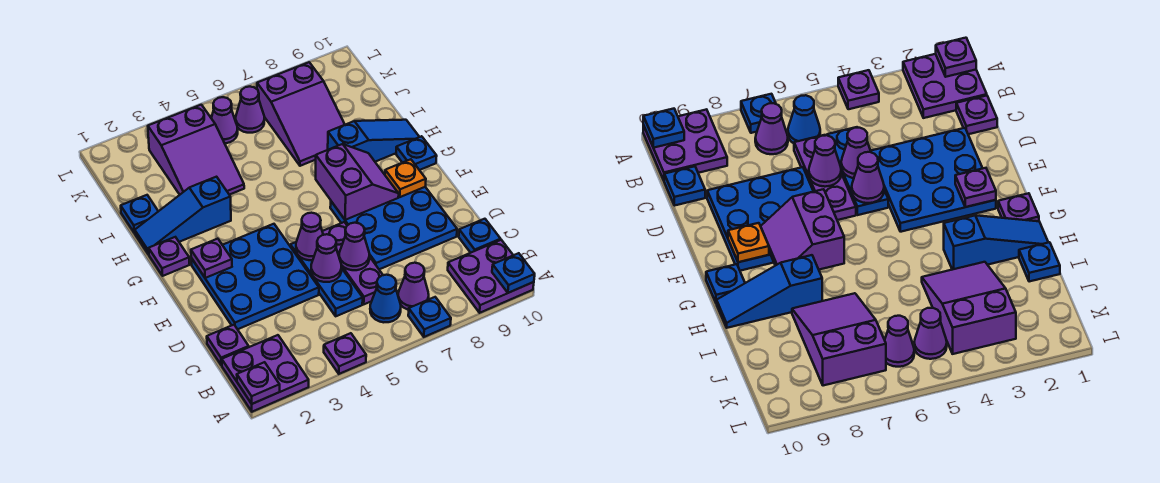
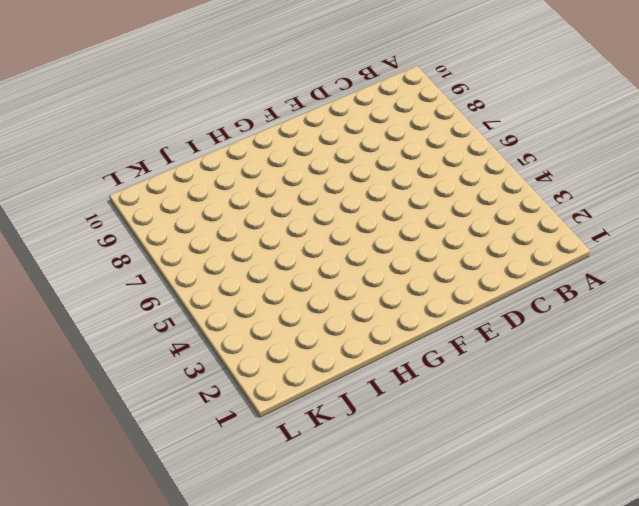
none -> purple plate A1:B2 level 1
none -> purple plate A4 level 1
none -> blue plate A7 level 1

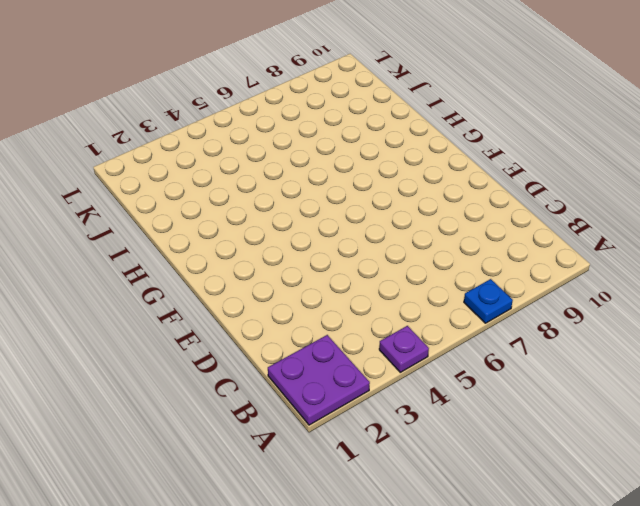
none -> purple plate A9:B10 level 1
none -> blue cone B6 level 1
none -> purple cone B7 level 1

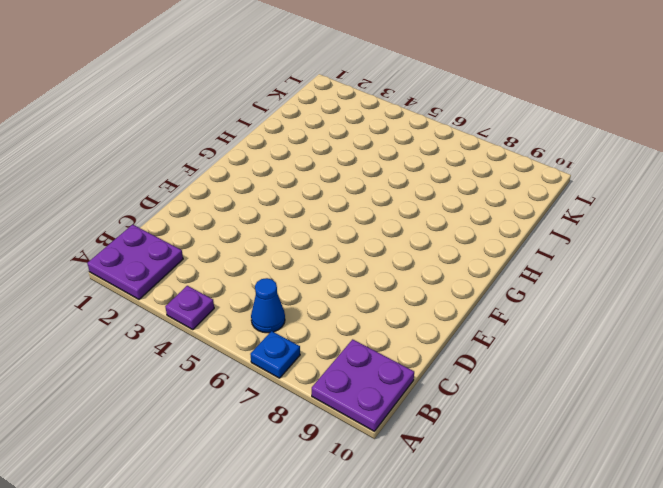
none -> purple cone B7 level 1
none -> purple plate C1 level 1
none -> blue plate C5:E5 level 1

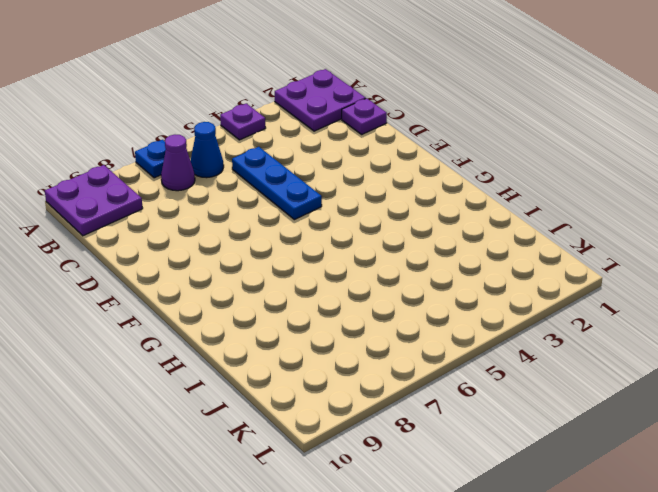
none -> purple plate C6:E6 level 1
none -> blue plate C10 level 1
none -> blue plate D2:F4 level 1

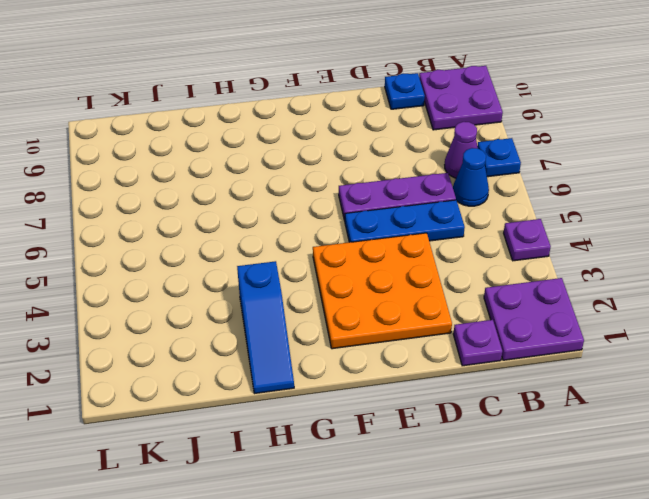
orange plate D2:F4 level 1 -> blue plate D2:F4 level 1
none -> blue plate D7:F9 level 1
none -> purple plate G1 level 1
none -> blue plate G10 level 1

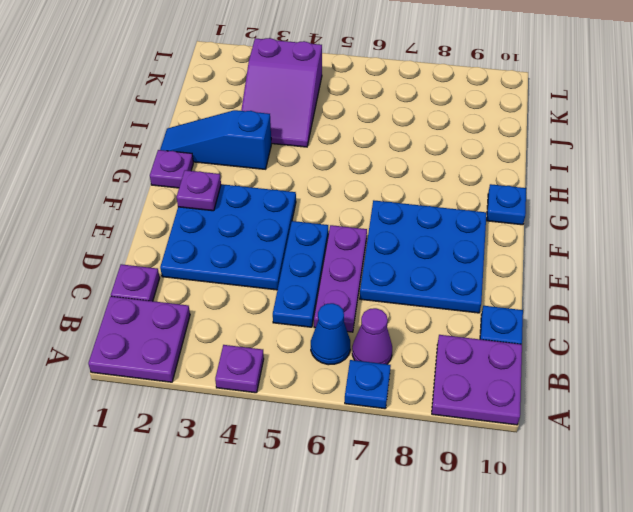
none -> blue slope H8:H10 level 1 top 8
none -> blue plate I1 level 1
none -> purple slope I7:K8 level 1 top K

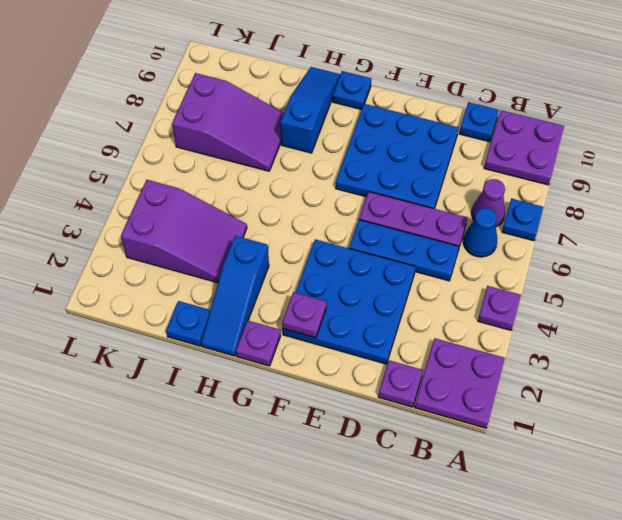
none -> purple cone K5 level 1
none -> purple cone K6 level 1
none -> purple plate A1 level 2

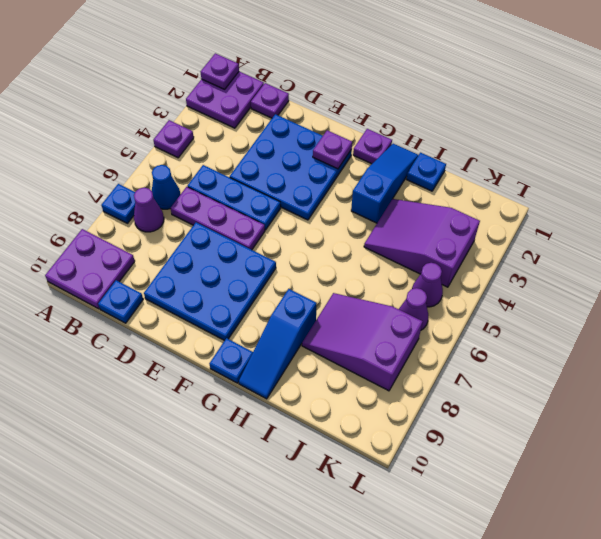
none -> blue plate A10 level 2
none -> purple cone D5 level 2
none -> purple cone D6 level 2

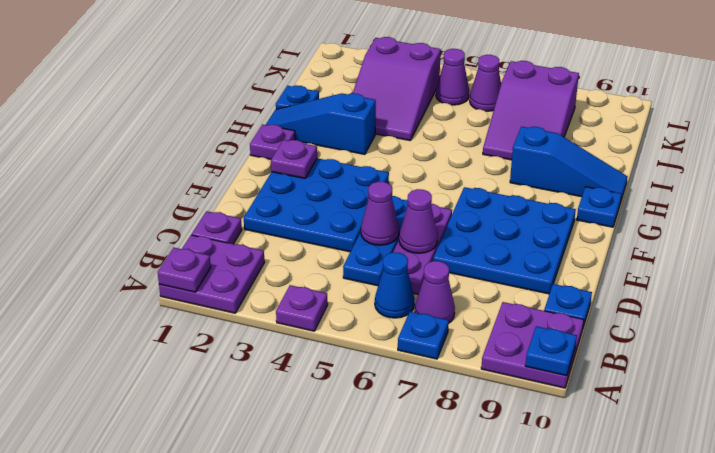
none -> purple cone E5 level 2
none -> purple slope F7:G8 level 2 top 7
none -> orange plate F9 level 2

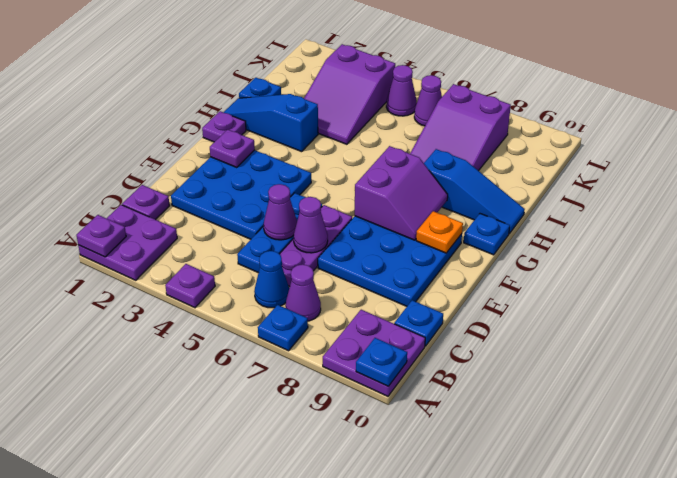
none -> purple cone E5 level 2

